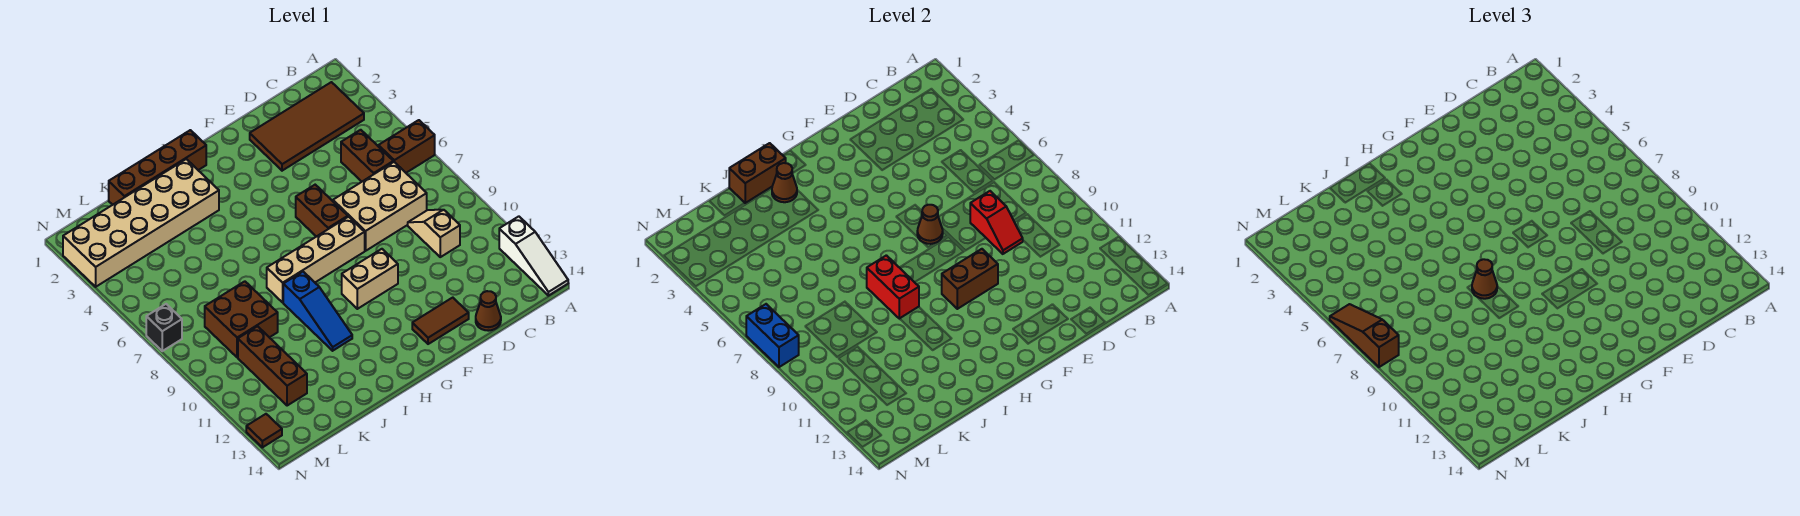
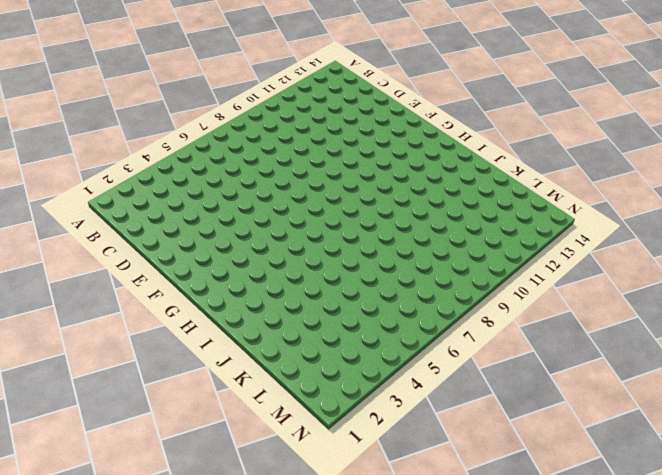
none -> brown brick A6:B6 level 1
none -> white slope A12:A14 level 1 top 12
none -> brown tile B2:E3 level 1

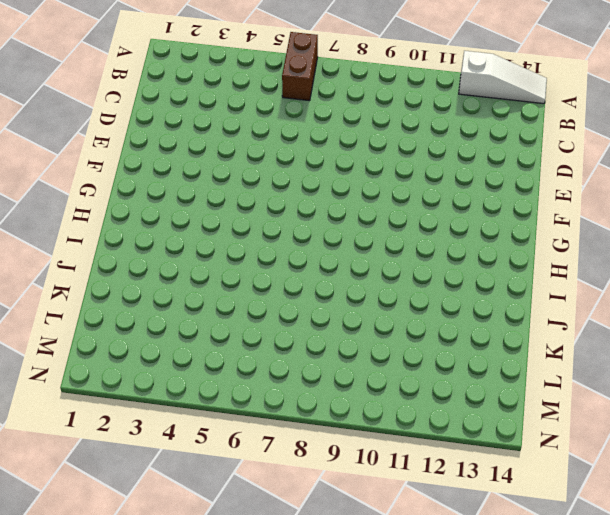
none -> brown tile B2:E3 level 1
none -> brown brick C5:C6 level 1
none -> tan brick C7:E8 level 1

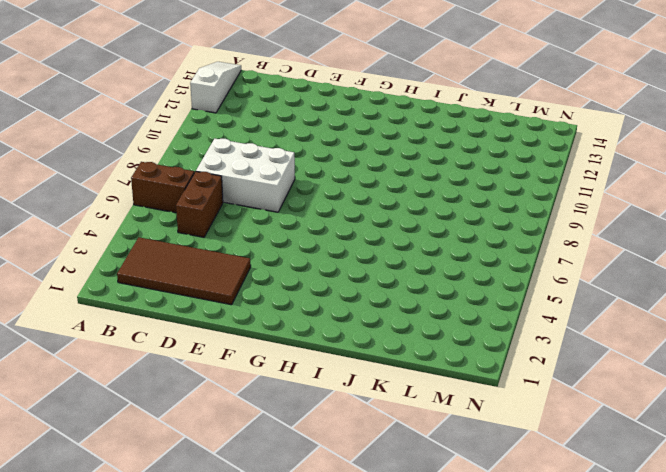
white brick C7:E8 level 1 -> tan brick C7:E8 level 1
none -> tan slope C9:C10 level 1 top 10
none -> brown cone D14 level 1
none -> brown tile E13:F13 level 1

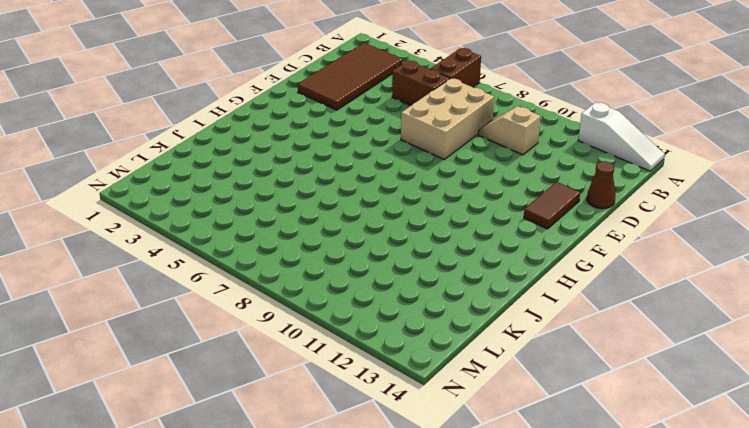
none -> brown brick F6:F7 level 1
none -> tan brick F8:I8 level 1
none -> tan brick F10:G10 level 1

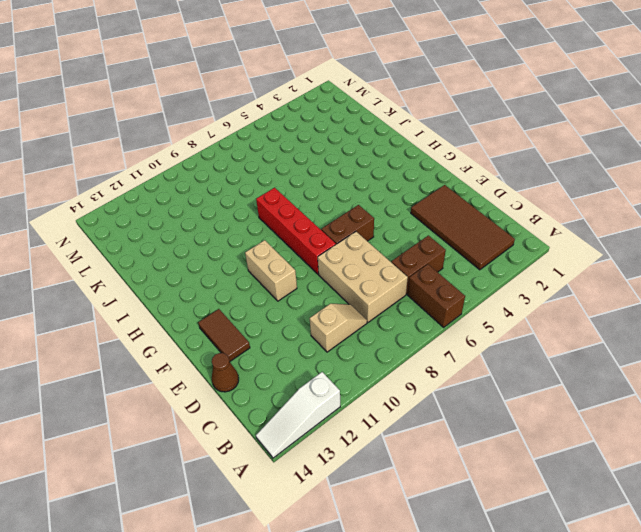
red brick F8:I8 level 1 -> tan brick F8:I8 level 1
none -> brown brick H1:K1 level 1
none -> tan brick I2:N3 level 1
none -> blue slope I9:I11 level 1 top 9

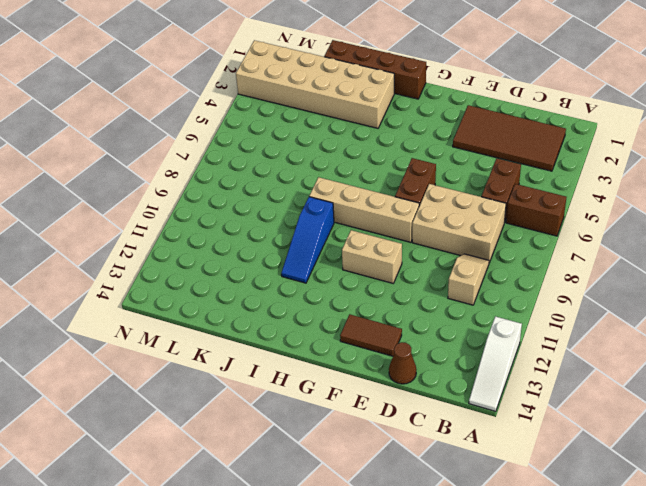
none -> brown brick K8:L9 level 1
none -> brown brick L10:L12 level 1
none -> black brick N7 level 1

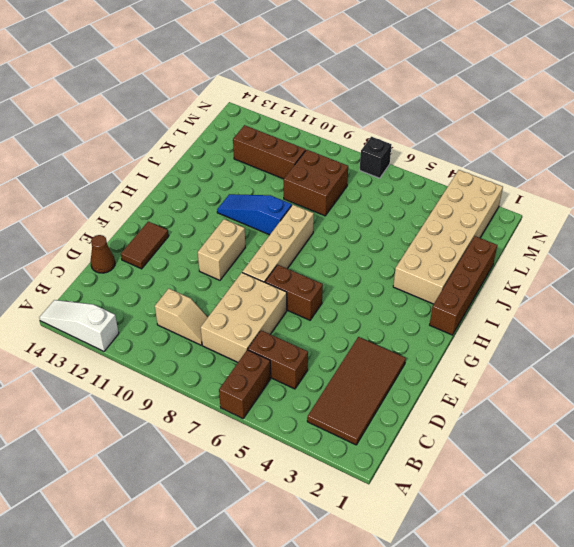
none -> brown tile N13 level 1
none -> red slope D8:D9 level 2 top 8
none -> brown cone F7 level 2

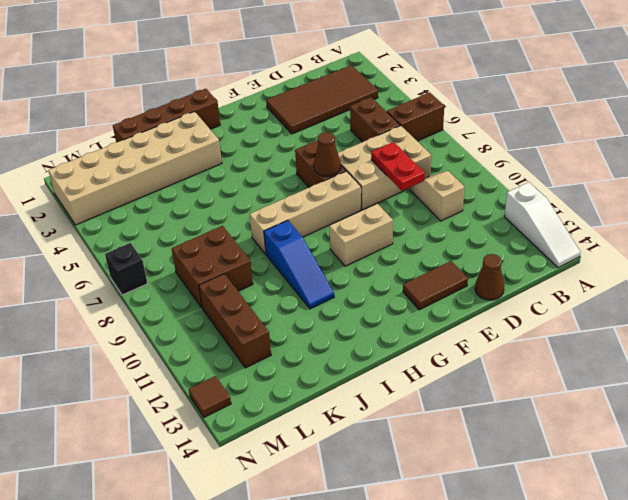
red plate D8:D9 level 2 -> red slope D8:D9 level 2 top 8
none -> brown brick F10:G10 level 2
none -> brown brick I1:J1 level 2
none -> brown cone I2 level 2

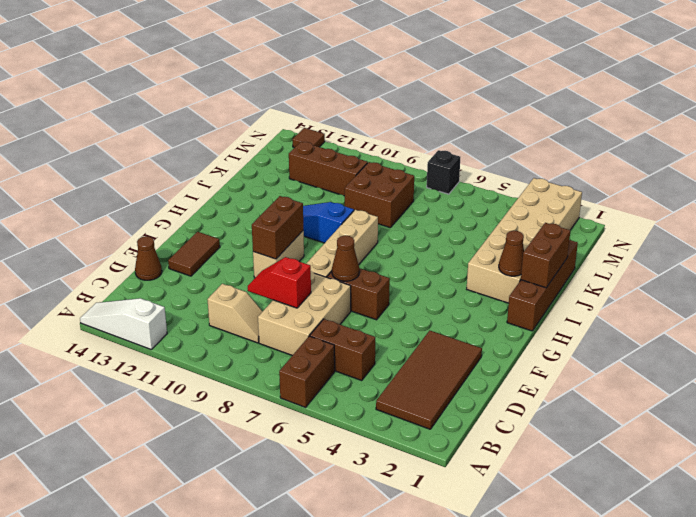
none -> red brick I8:I9 level 2
none -> blue brick N7:N8 level 2
none -> brown cone I8 level 3

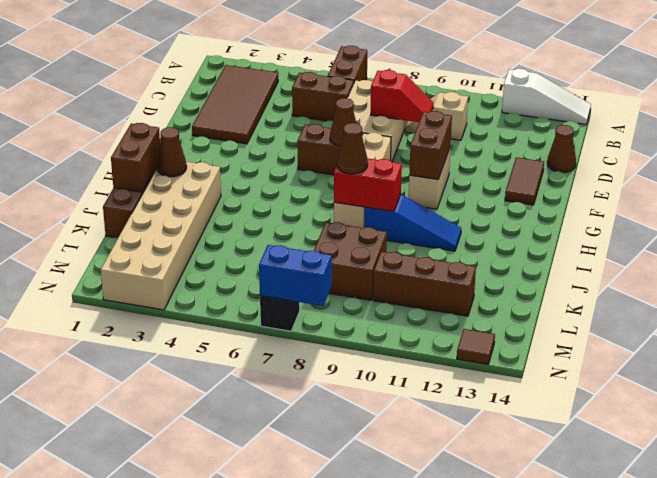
none -> brown slope N6:N8 level 3 top 8

